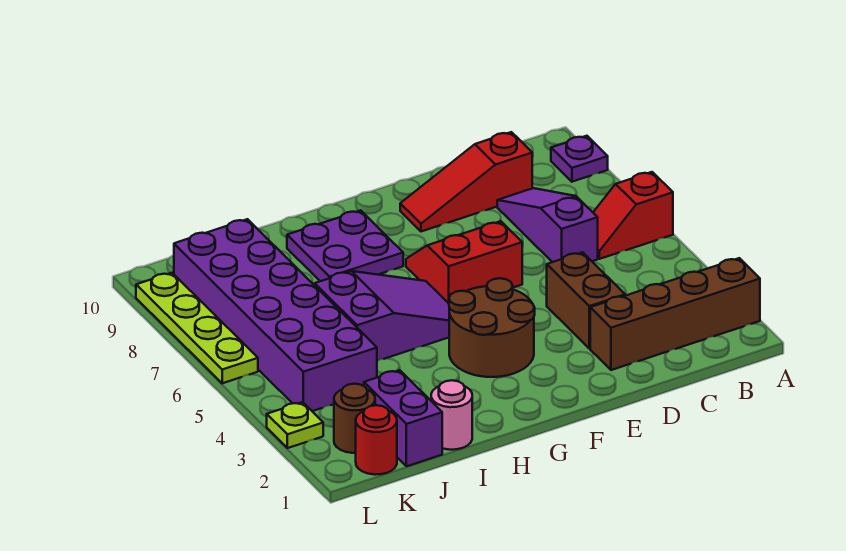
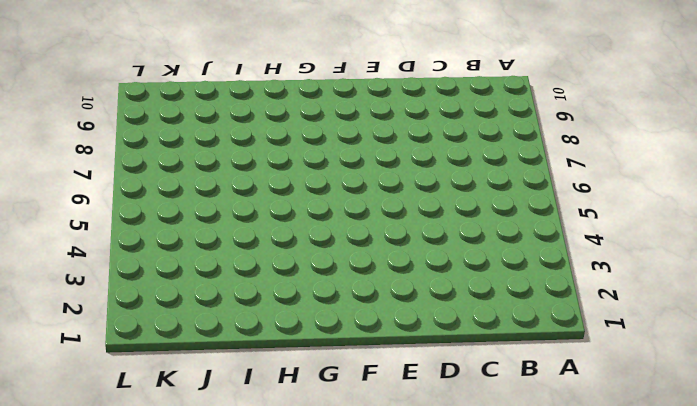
none -> brown brick A2:D2 level 1
none -> red slope A6:B6 level 1 top A
none -> purple plate A9 level 1

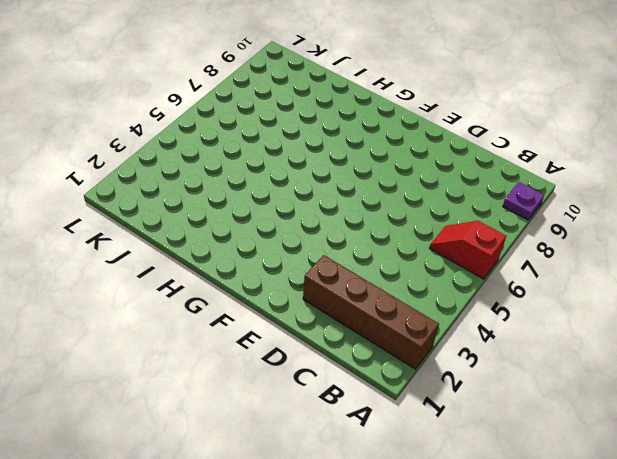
none -> purple slope C6:C8 level 1 top 6
none -> red slope C9:E9 level 1 top C
none -> brown brick D3:D4 level 1

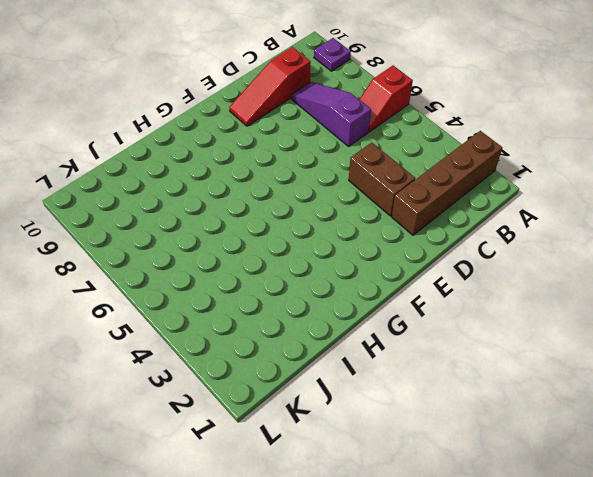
none -> red slope E6:F7 level 1 top 6
none -> brown round brick F3:G4 level 1
none -> purple slope G5:I6 level 1 top I

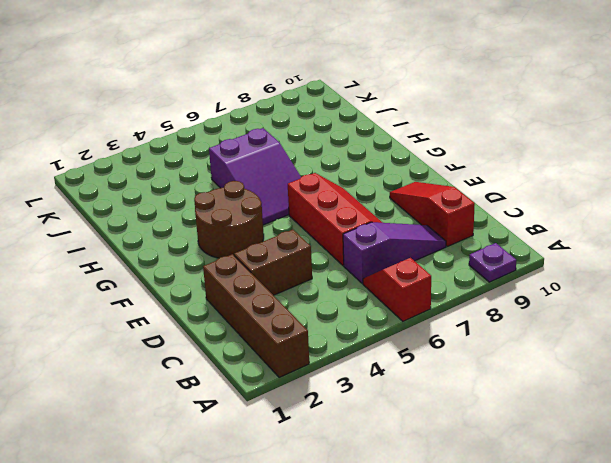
red slope D6:F7 level 1 top 6 -> red slope E6:F7 level 1 top 6
none -> purple plate G8:H9 level 1
none -> pink round brick I1 level 1
none -> purple brick J1:J2 level 1

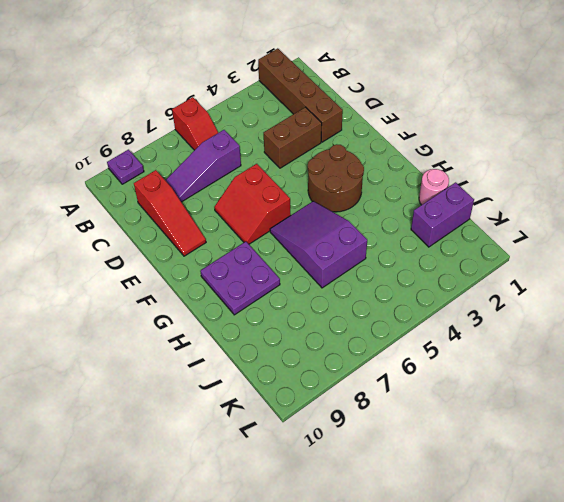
none -> purple brick J4:K9 level 1
none -> red round brick K1 level 1
none -> brown round brick K2 level 1

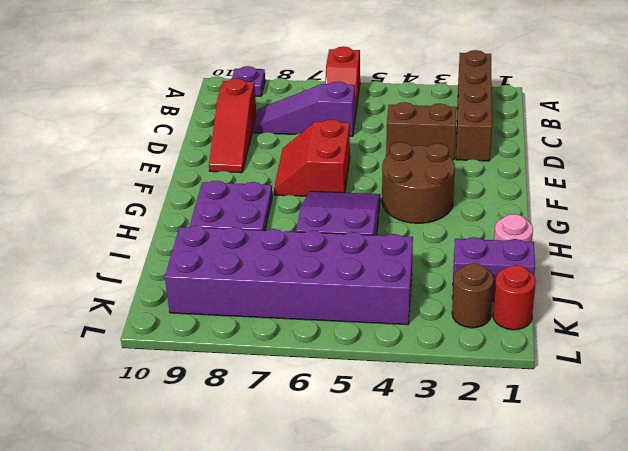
none -> lime plate L3 level 1
none -> lime plate L6:L9 level 1

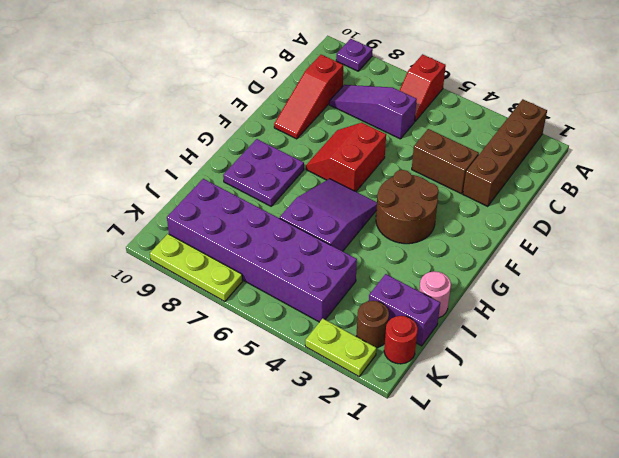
lime plate L2:L3 level 1 -> lime plate L3 level 1
lime plate L7:L9 level 1 -> lime plate L6:L9 level 1

